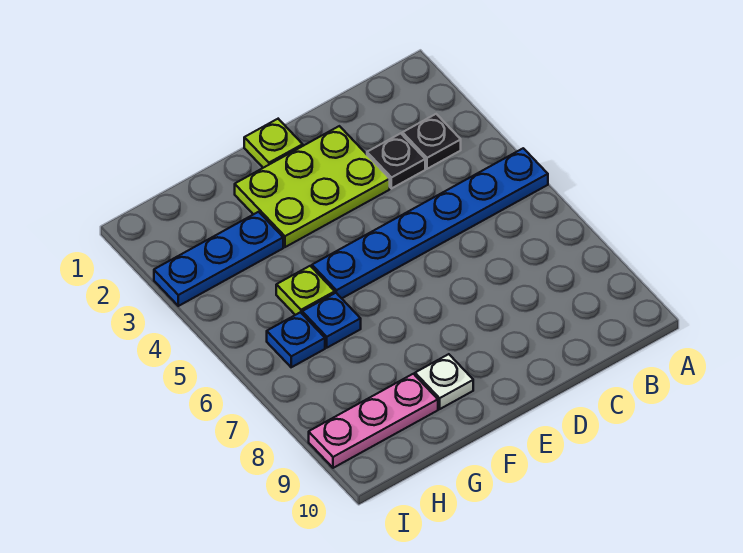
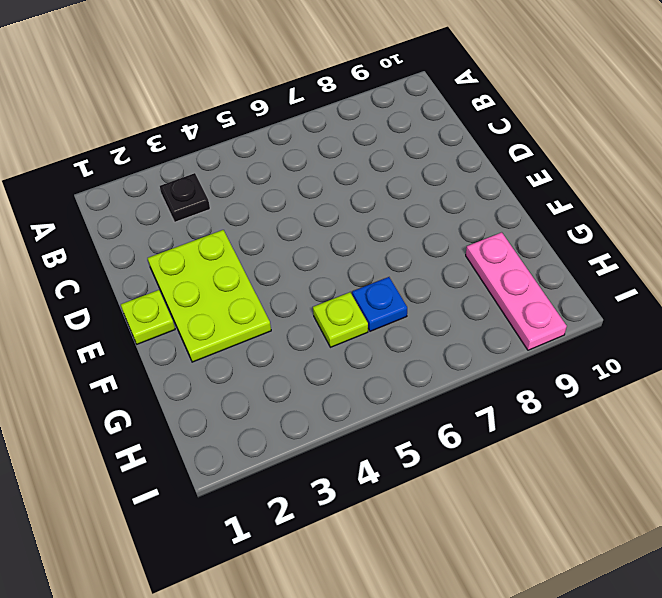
none -> blue plate A5:F5 level 1
none -> black plate C3 level 1

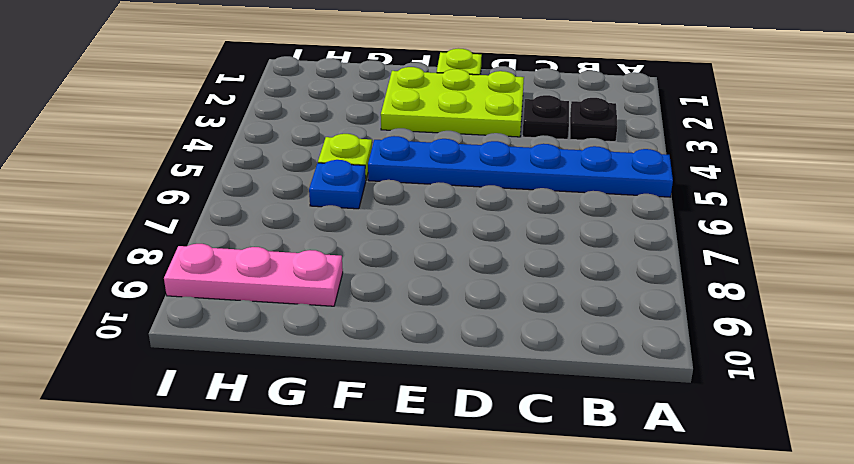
none -> white plate F9 level 1
none -> blue plate G3:I3 level 1

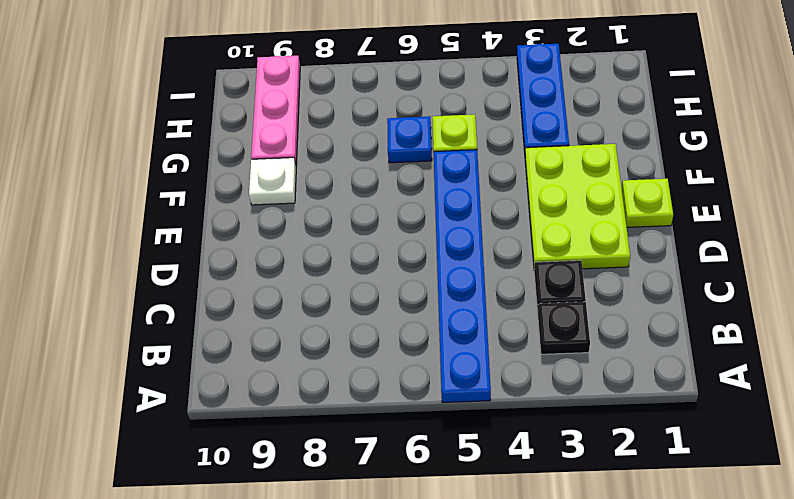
none -> blue plate H6 level 1

